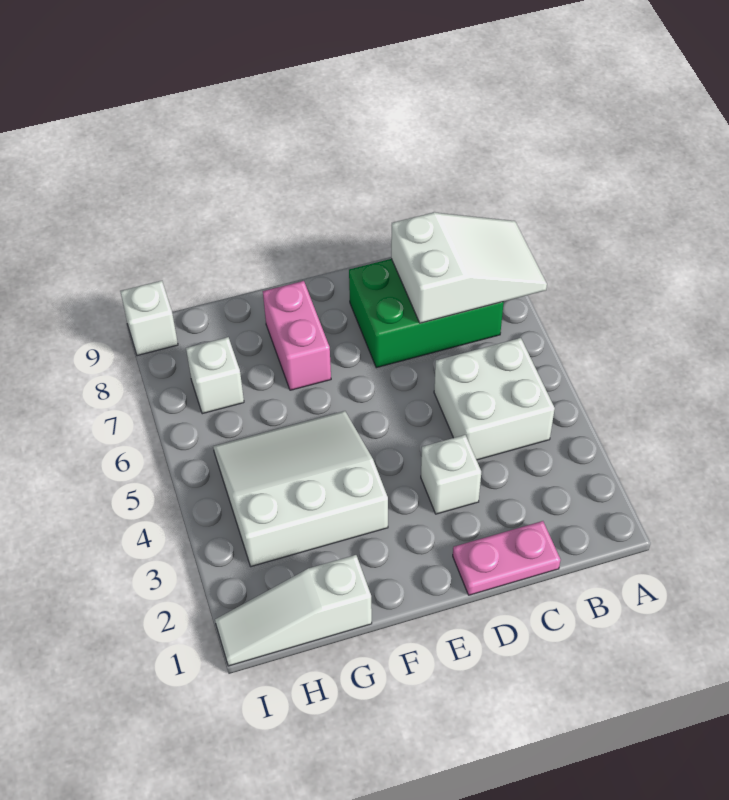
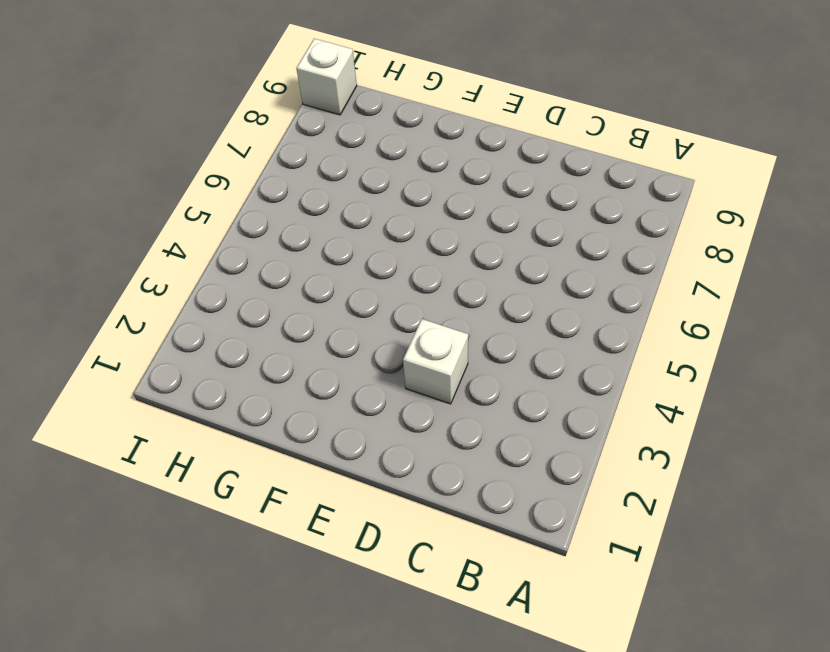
none -> white brick B4:C5 level 1
none -> green brick B7:D8 level 1

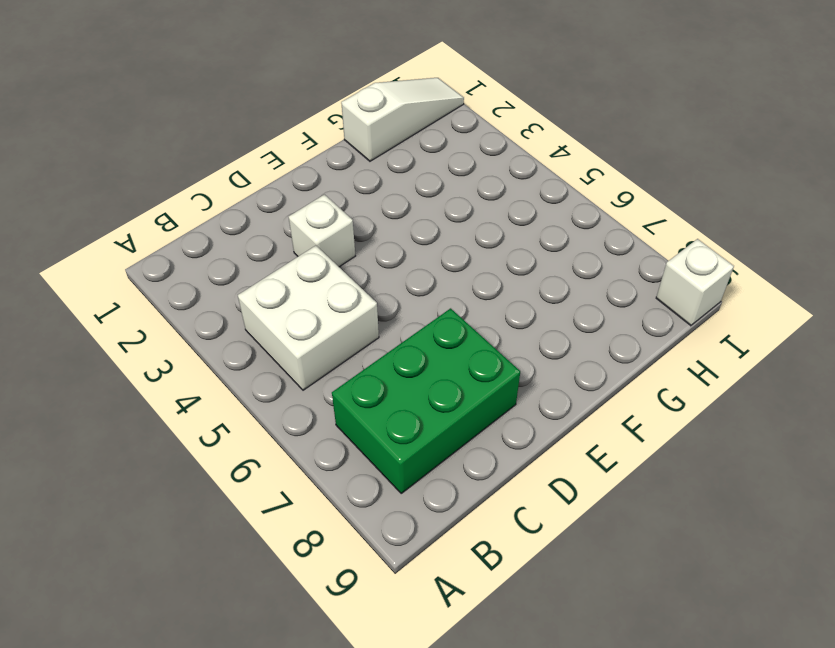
none -> pink plate C1:D1 level 1
none -> white slope F3:H5 level 1 top 3

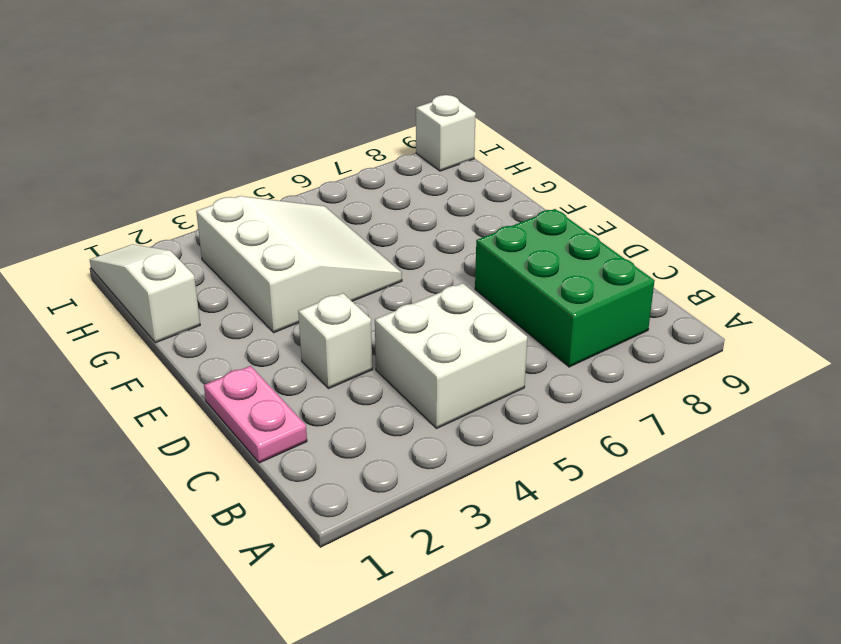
none -> pink brick F7:F8 level 1
none -> white brick H7 level 1

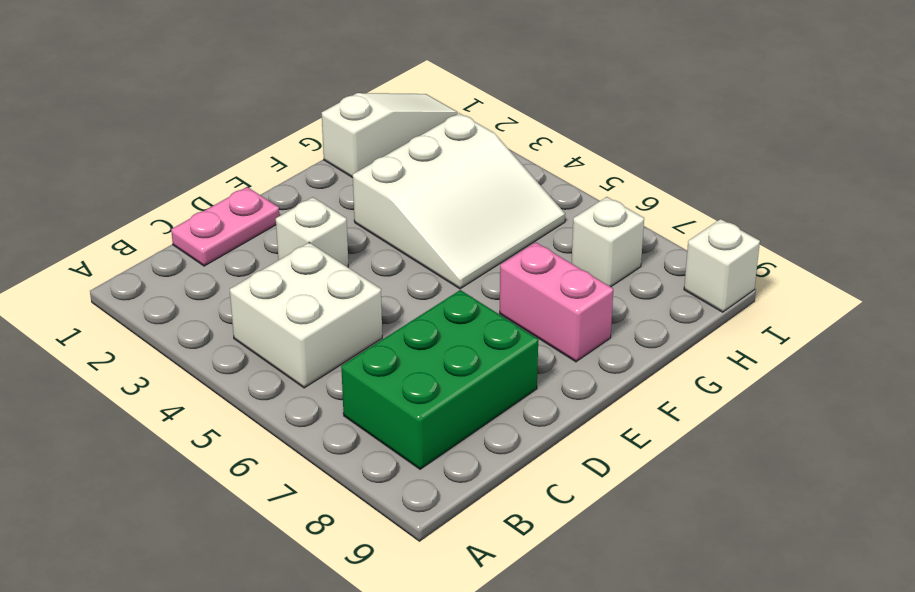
none -> white slope A7:C8 level 2 top C

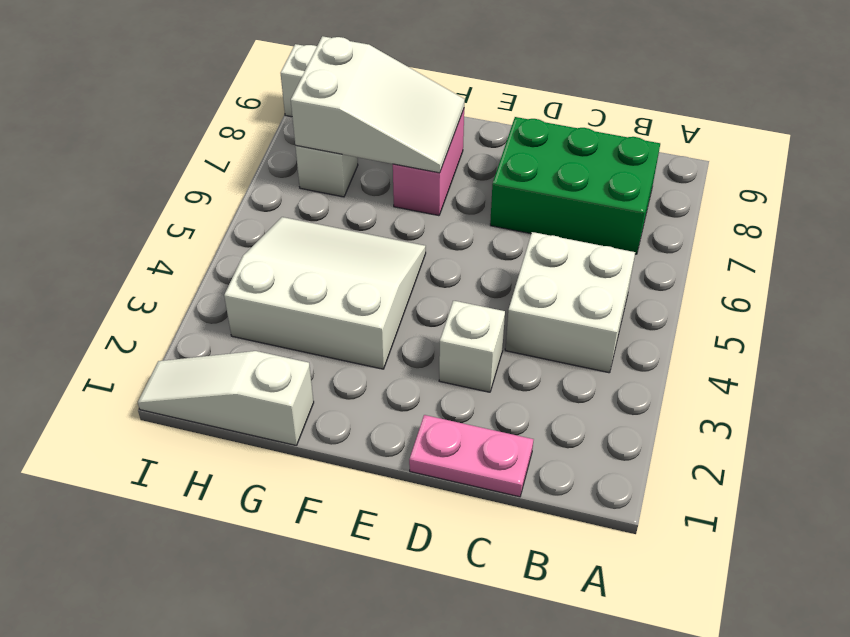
white slope F7:H8 level 2 top H -> white slope A7:C8 level 2 top C

